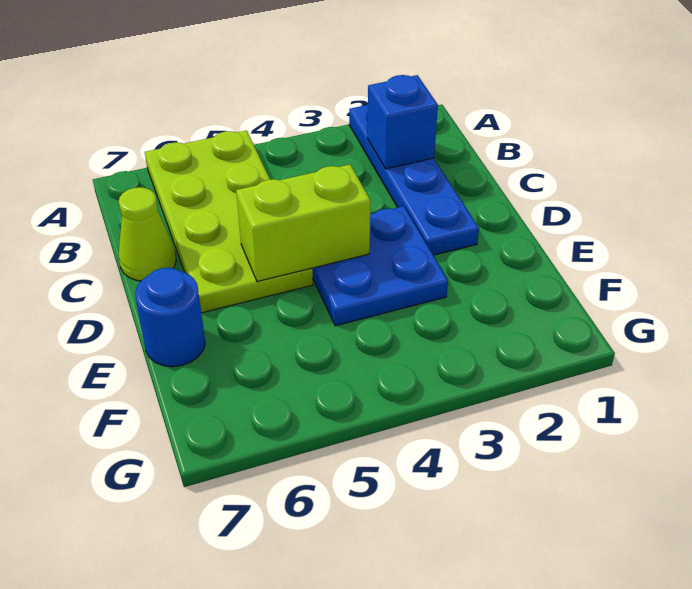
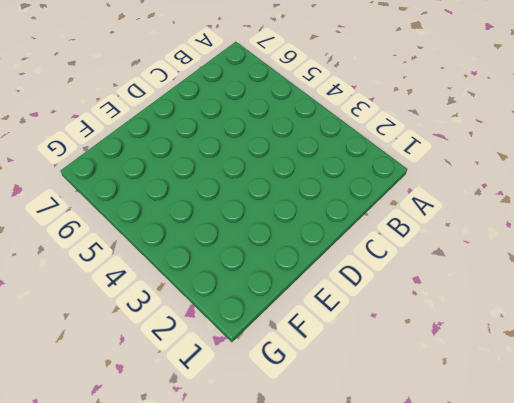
none -> blue plate A2:D2 level 1
none -> lime plate A5:D6 level 1

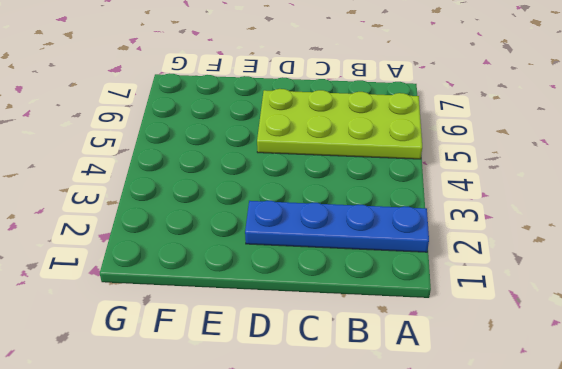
none -> lime cone C7 level 1
none -> blue plate D3:E4 level 1

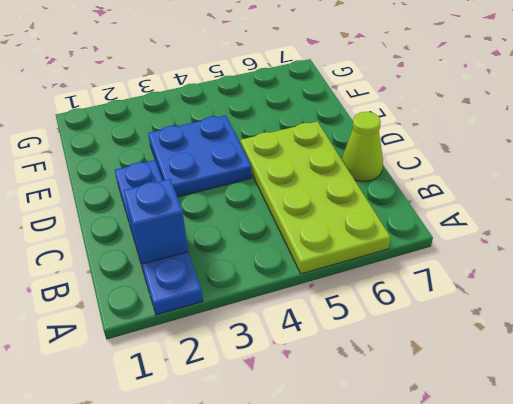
none -> blue round brick E7 level 1
none -> lime brick D4:D5 level 2

